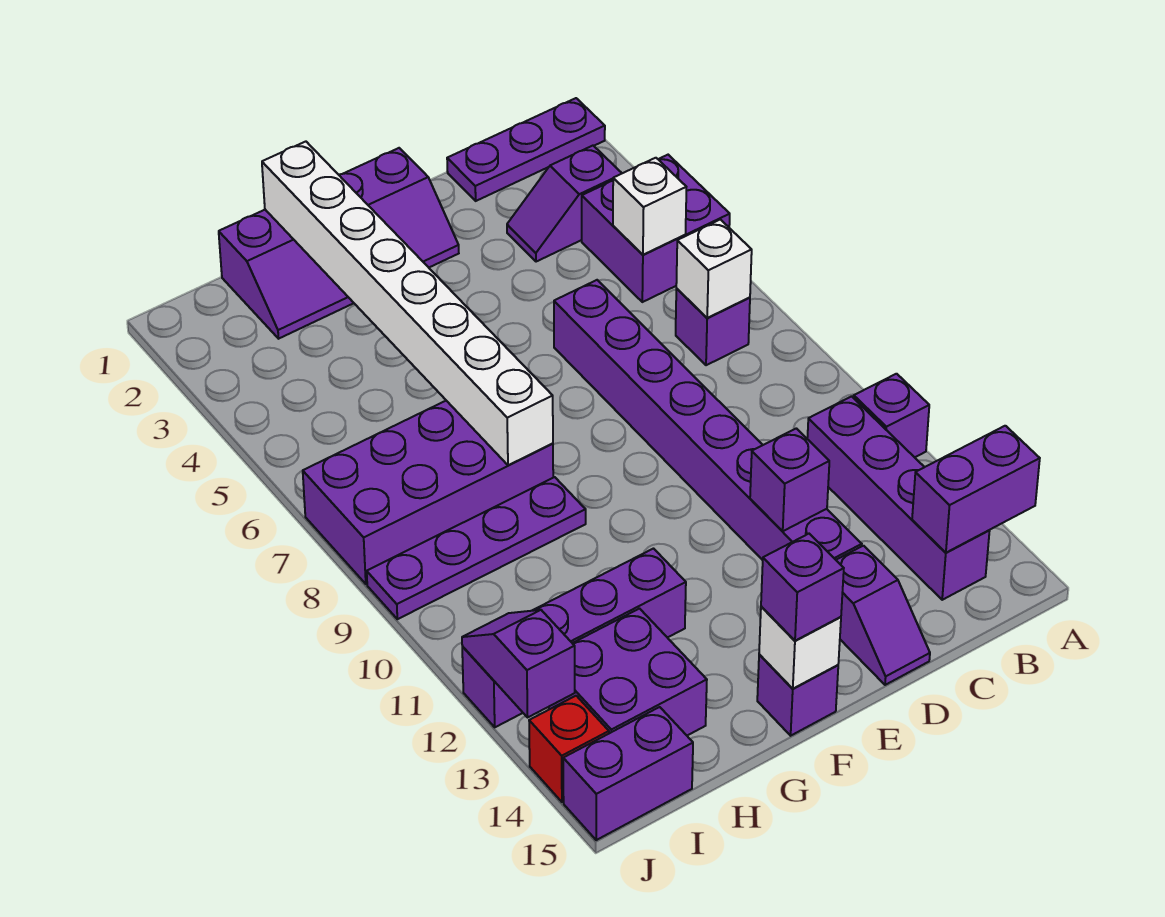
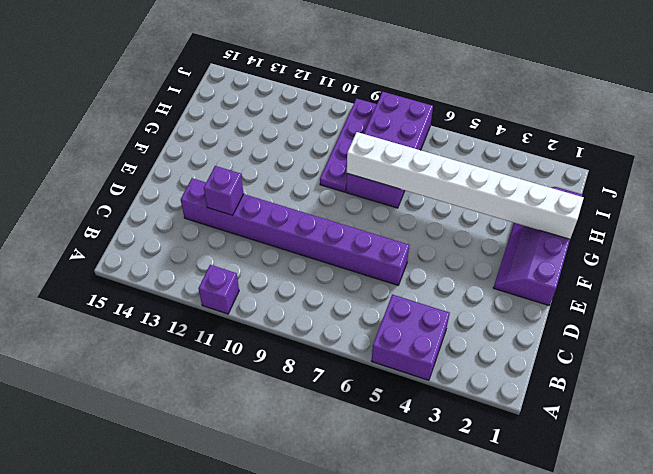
none -> purple plate A1:C1 level 1
none -> purple slope B3:C3 level 1 top B
none -> purple brick B7 level 1

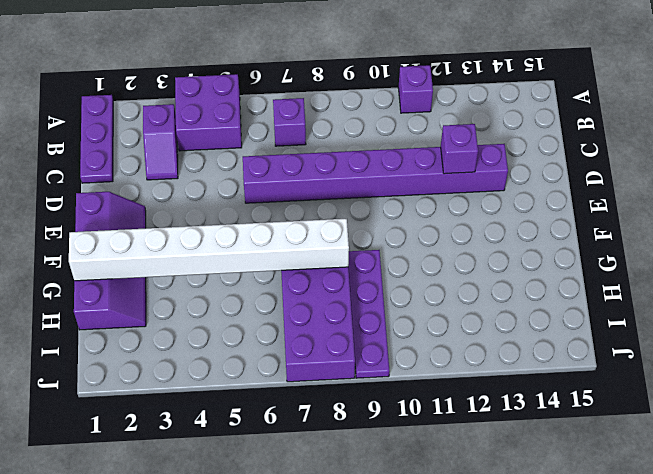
none -> purple brick B11:B14 level 1
none -> purple slope D14:D15 level 1 top 14
none -> purple brick F15 level 1

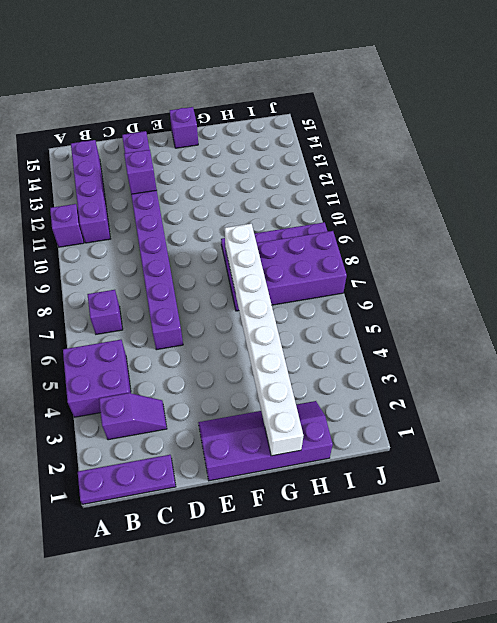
none -> purple brick G12:J12 level 1
none -> purple brick H13:I14 level 1
none -> purple brick I15:J15 level 1

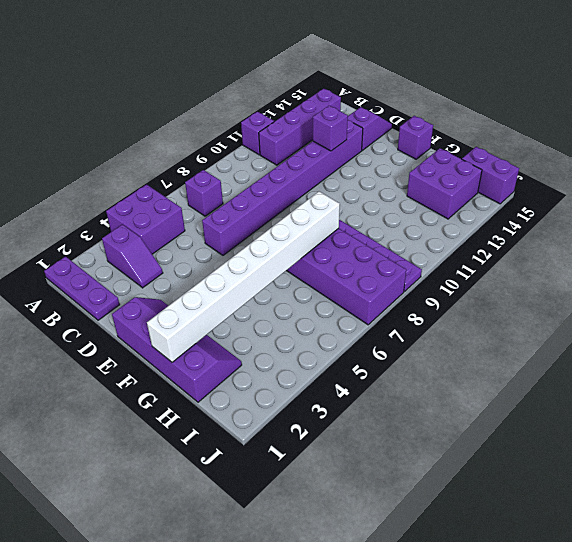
none -> purple brick G12:J12 level 1
none -> red brick J14 level 1
none -> purple brick A14:B14 level 2

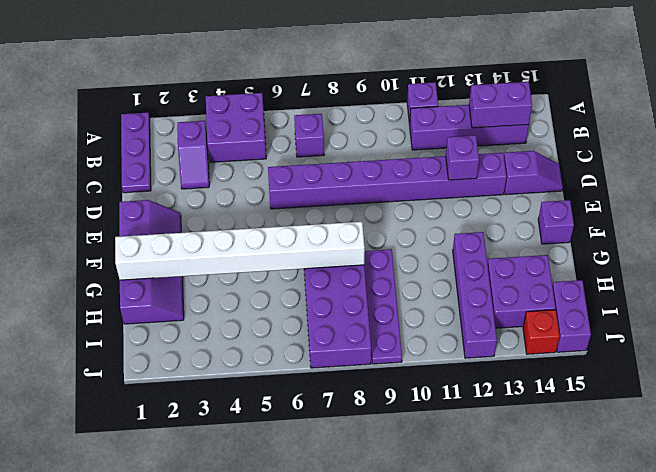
purple brick B13:B14 level 2 -> purple brick A14:B14 level 2
none -> white brick B5 level 2
none -> white brick B7 level 2
none -> white brick F15 level 2

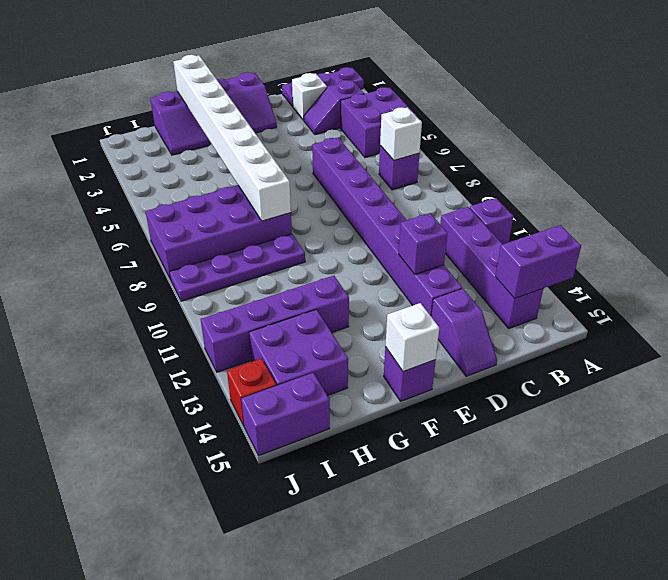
white brick C2 level 1 -> white brick B5 level 2
none -> purple slope J12:J13 level 2 top 13
none -> purple brick F15 level 3

